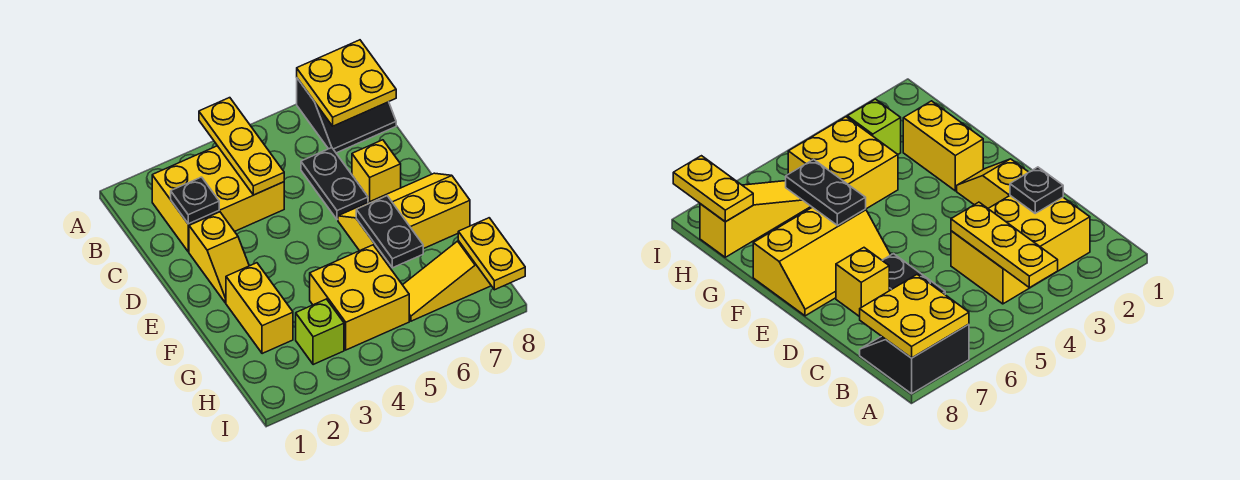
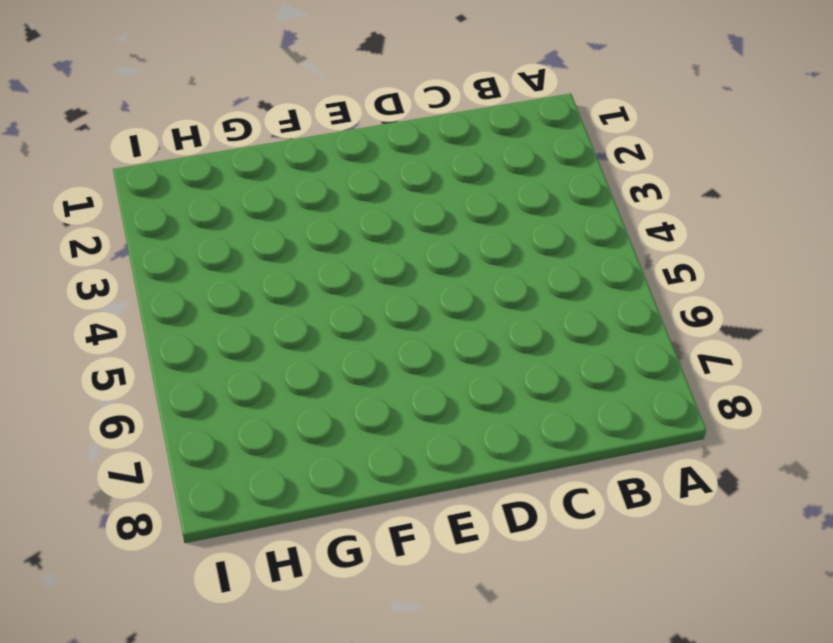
none -> black slope A7:B8 level 1 top A
none -> yellow brick B2:C4 level 1
none -> black plate C6:D6 level 1

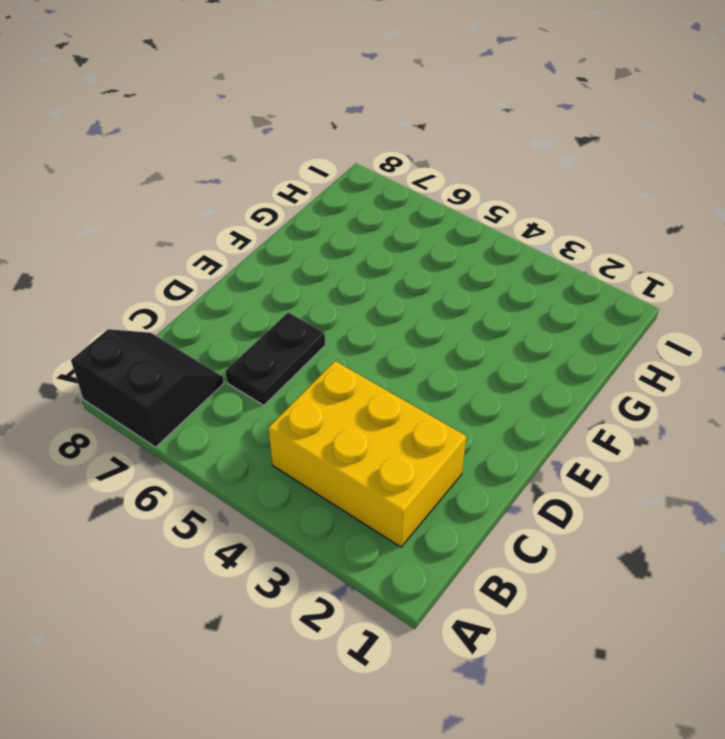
none -> yellow slope D2:E2 level 1 top D
none -> yellow brick D7 level 1
none -> yellow slope E6:F8 level 1 top F

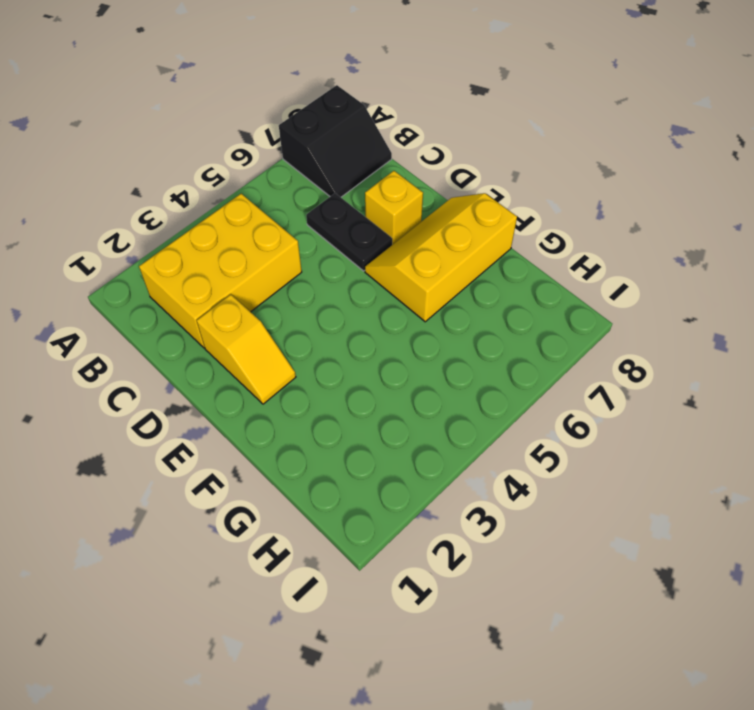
none -> yellow brick F2:G2 level 1
none -> yellow brick G4:H5 level 1
none -> lime brick H3 level 1

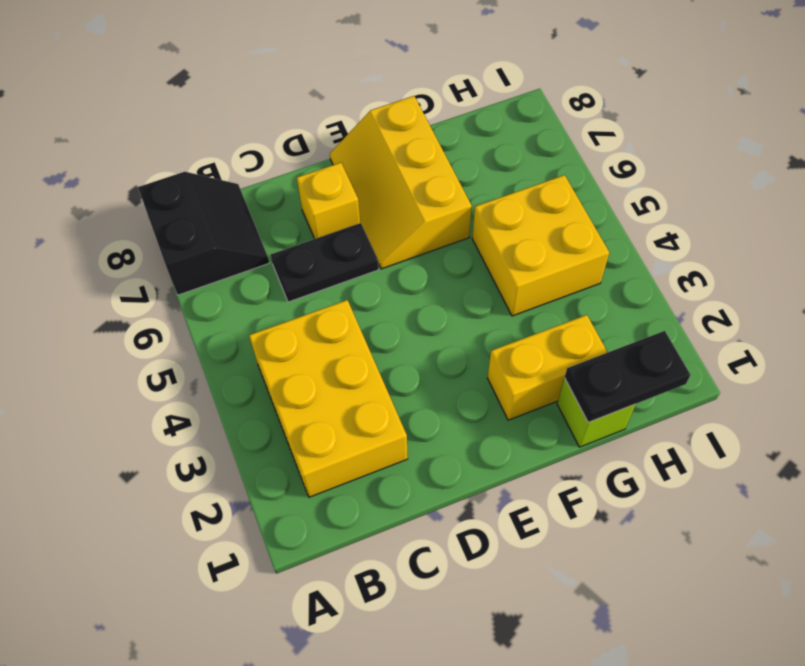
lime brick G1 level 1 -> lime brick H3 level 1
black plate G1:H1 level 2 -> black plate F6:G6 level 2
none -> yellow slope D2:E2 level 1 top D
none -> yellow slope H6:H8 level 1 top 8
none -> yellow plate A4:C4 level 2

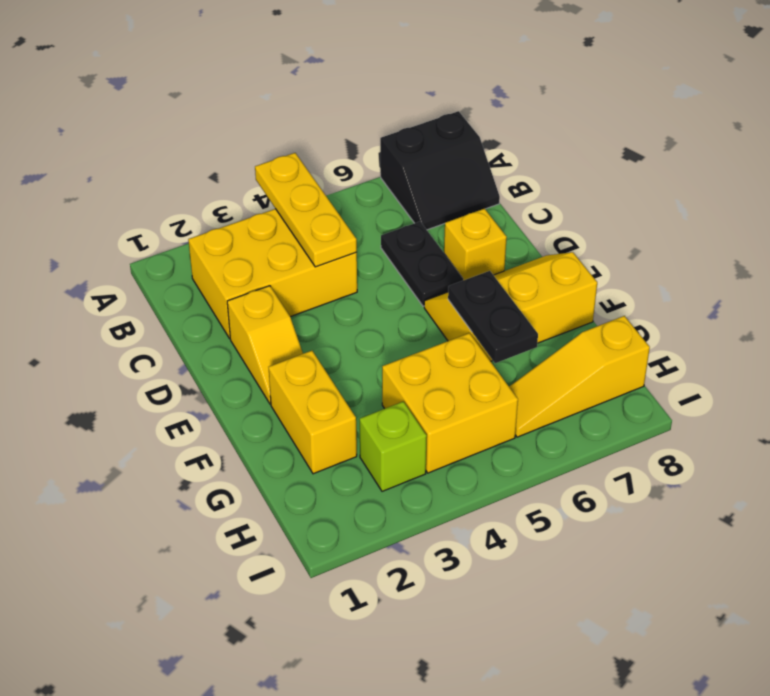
none -> yellow plate A7:B8 level 2
none -> black plate C2 level 2
none -> yellow plate H8:I8 level 2

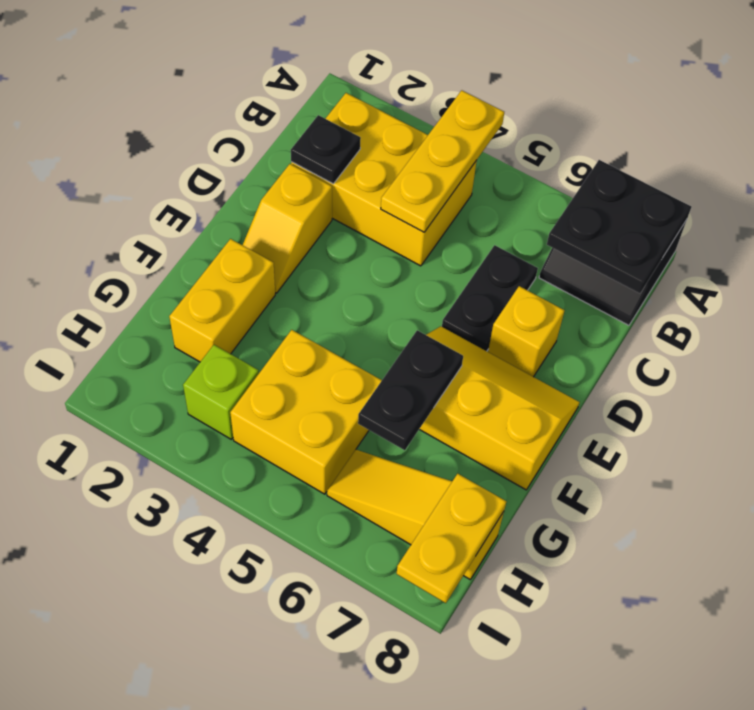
black plate A7:B8 level 2 -> yellow plate A7:B8 level 2

